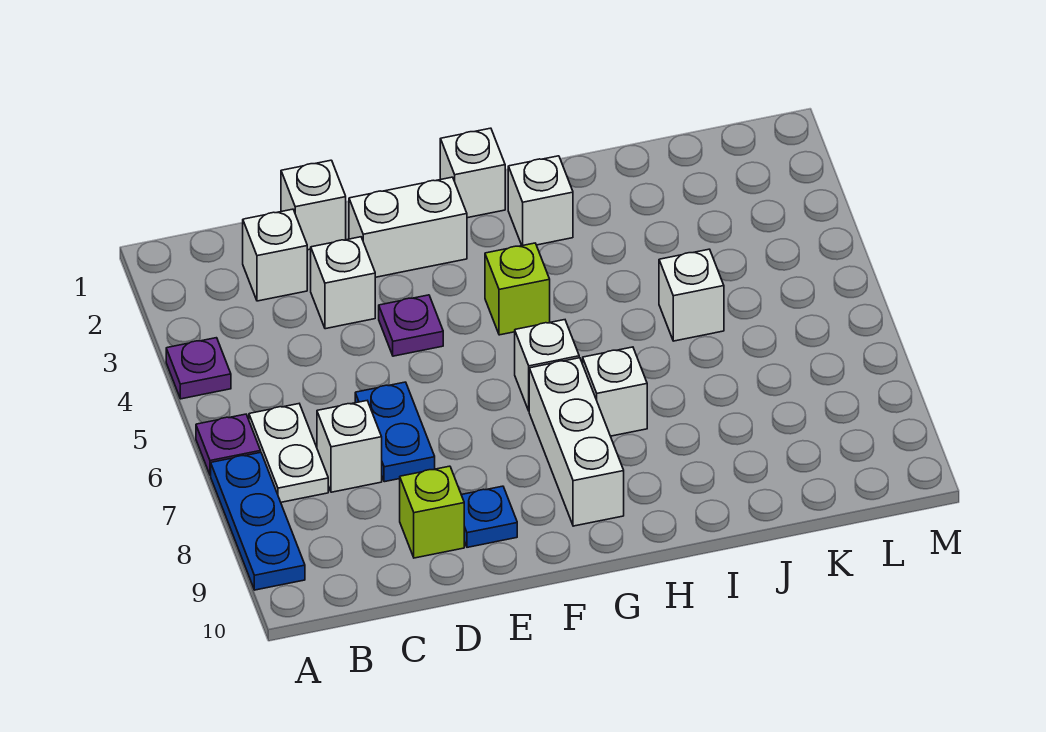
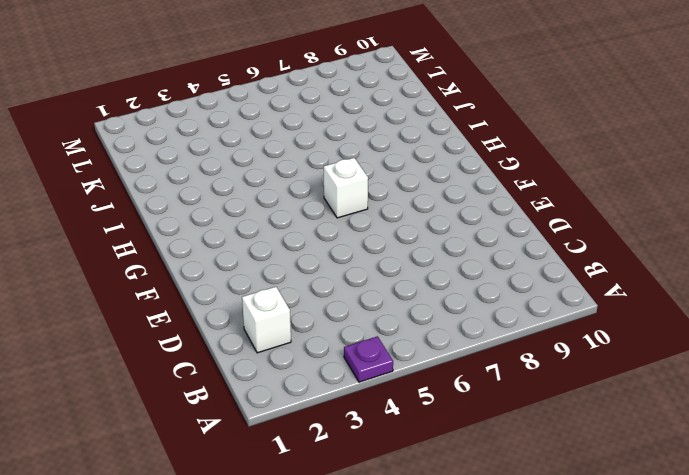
none -> purple plate A6 level 1
none -> blue plate A7:A9 level 1
none -> white plate B6:B7 level 1

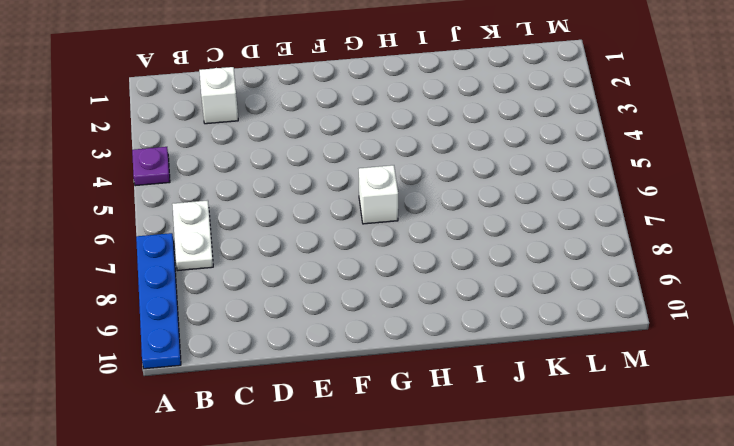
blue plate A7:A10 level 1 -> blue plate A7:A9 level 1
none -> purple plate A6 level 1
none -> white brick C7 level 1
none -> white brick D1 level 1

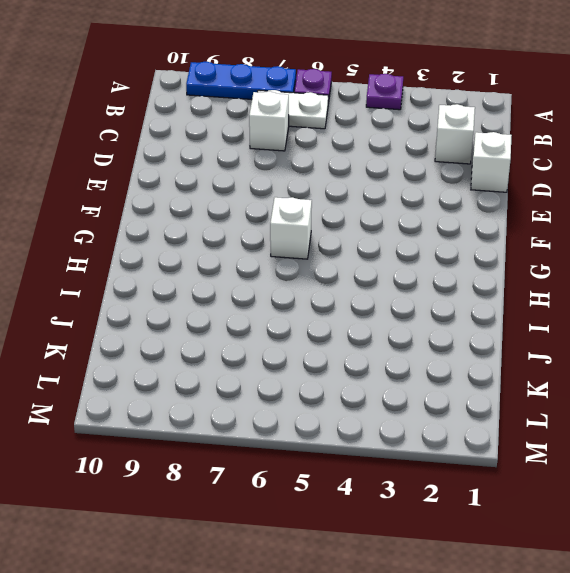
none -> white brick D3 level 1
none -> blue plate D6:D7 level 1
none -> lime brick D9 level 1

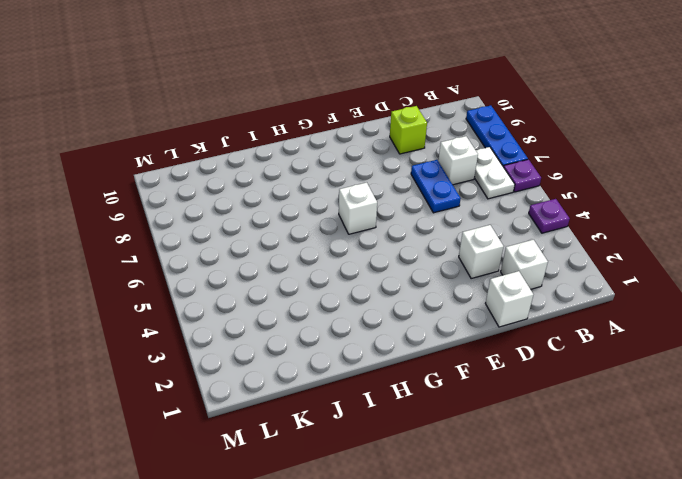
none -> white brick E2:F2 level 1
none -> purple plate E4 level 1
none -> blue plate E9 level 1

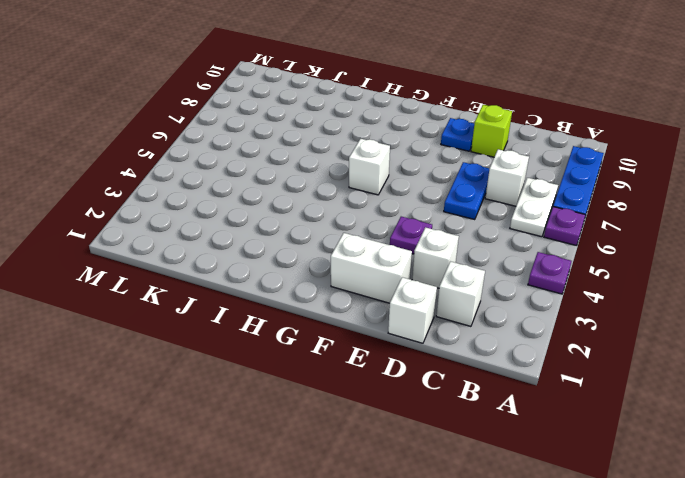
none -> white brick G1 level 1
none -> lime brick G4 level 1
none -> white brick G7:G9 level 1

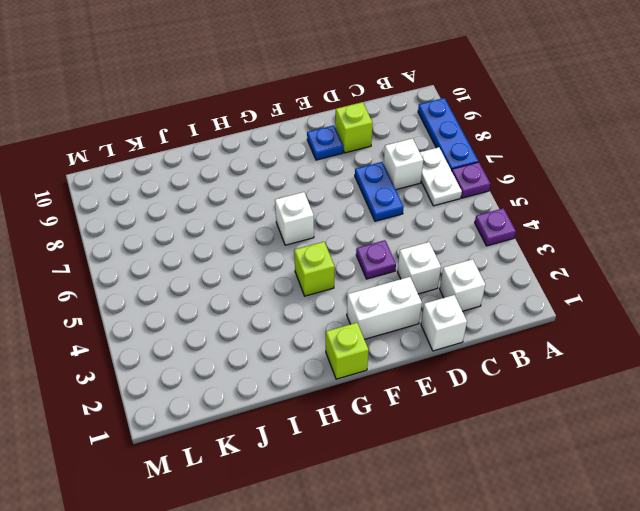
lime brick G1 level 1 -> white brick G1 level 1
none -> white brick G7:G9 level 1
none -> white brick H2 level 1
none -> white brick H7 level 1

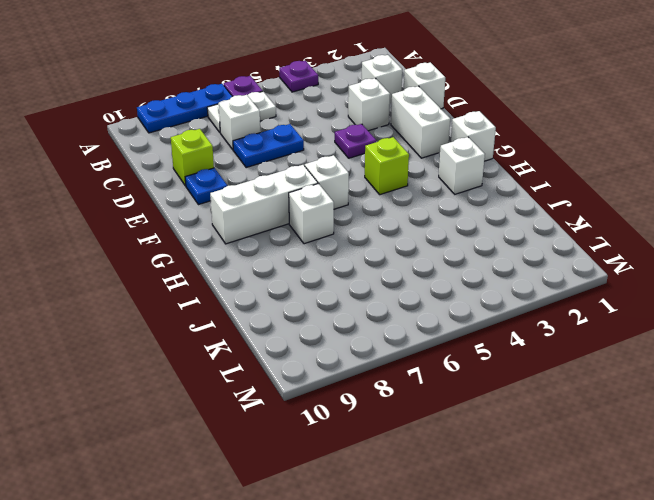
none -> white brick J5 level 1

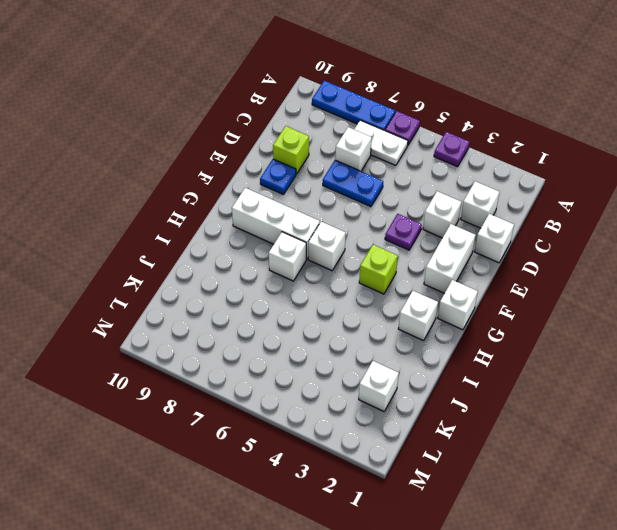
white brick K2 level 1 -> white brick J5 level 1

